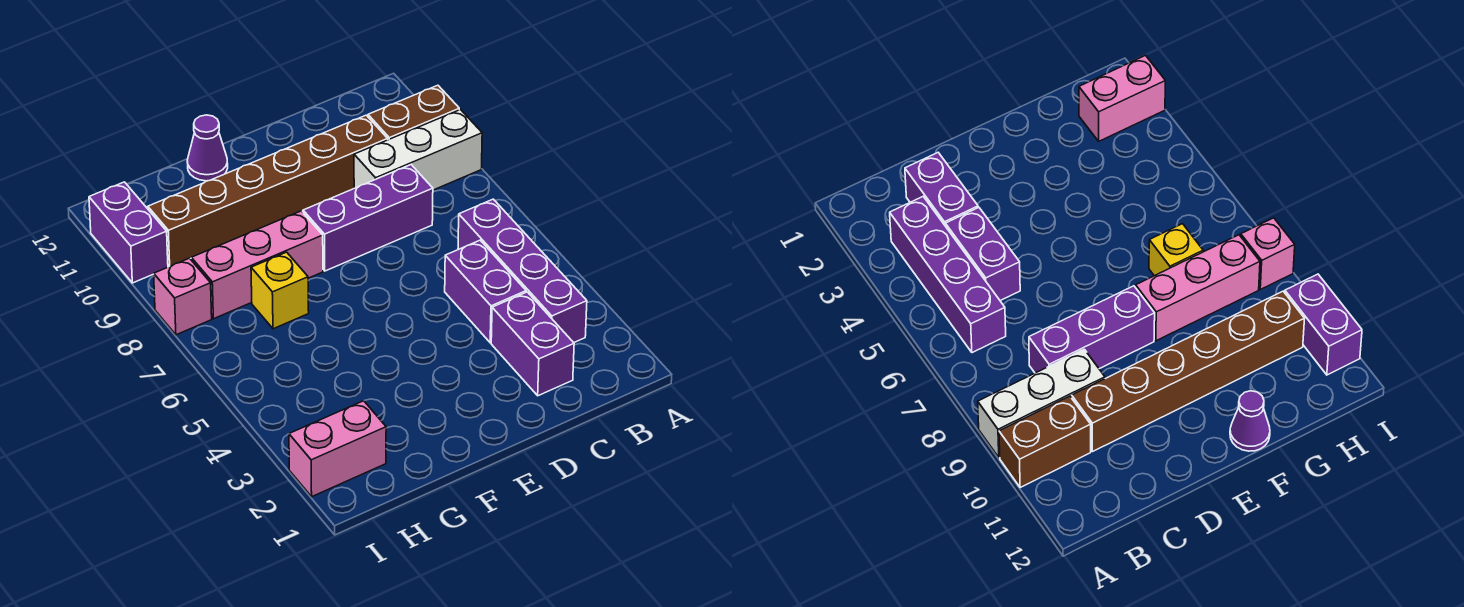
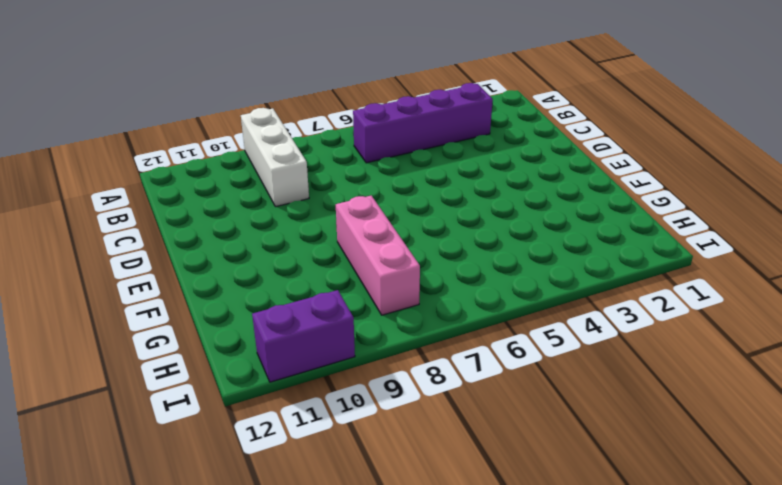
none -> brown brick A10:B10 level 1
none -> purple brick C2:C3 level 1
none -> purple brick C4:C5 level 1

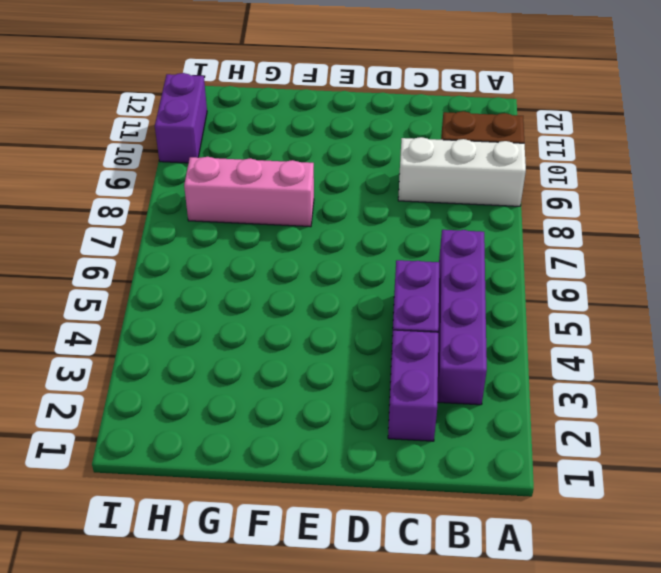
none -> purple brick C8:E8 level 1
none -> brown brick C10:H10 level 1
none -> purple cone F12 level 1

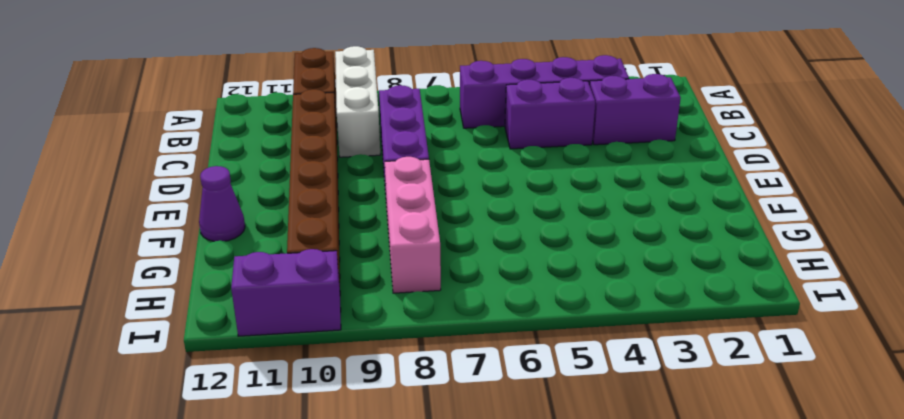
none -> yellow brick G7 level 1
none -> pink brick H2:I2 level 1
none -> pink brick I8 level 1

